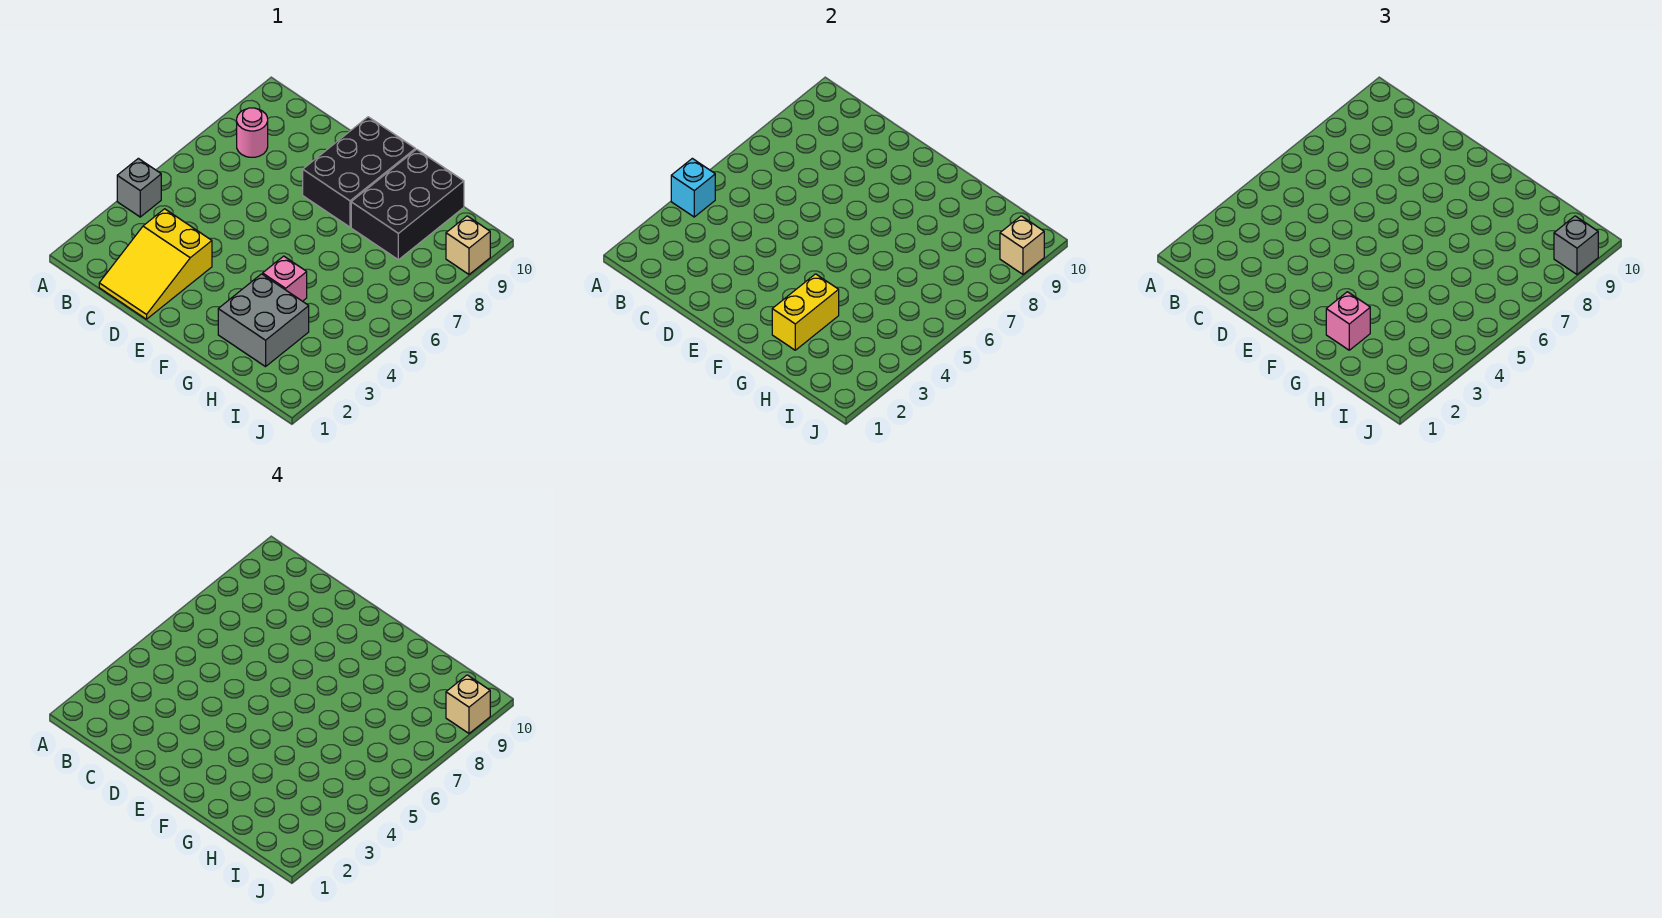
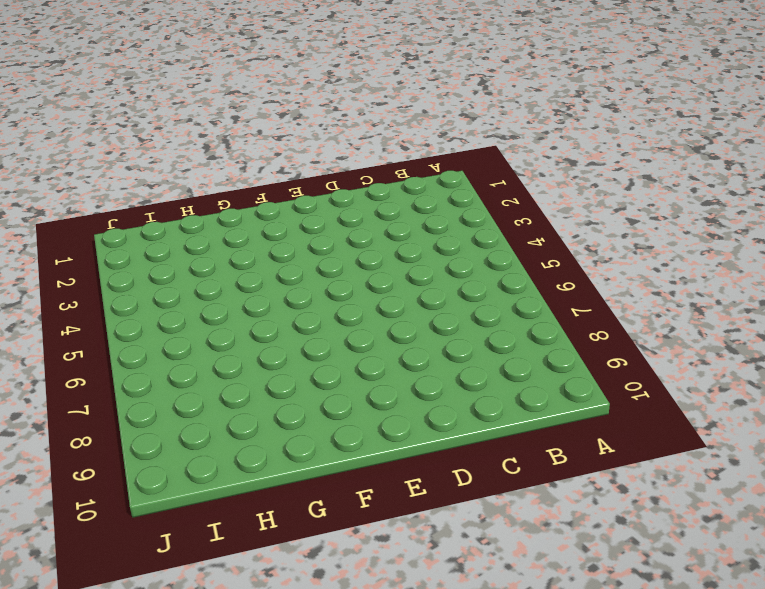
none -> grey brick A4 level 1
none -> pink round brick B8 level 1
none -> yellow slope C1:D3 level 1 top 3

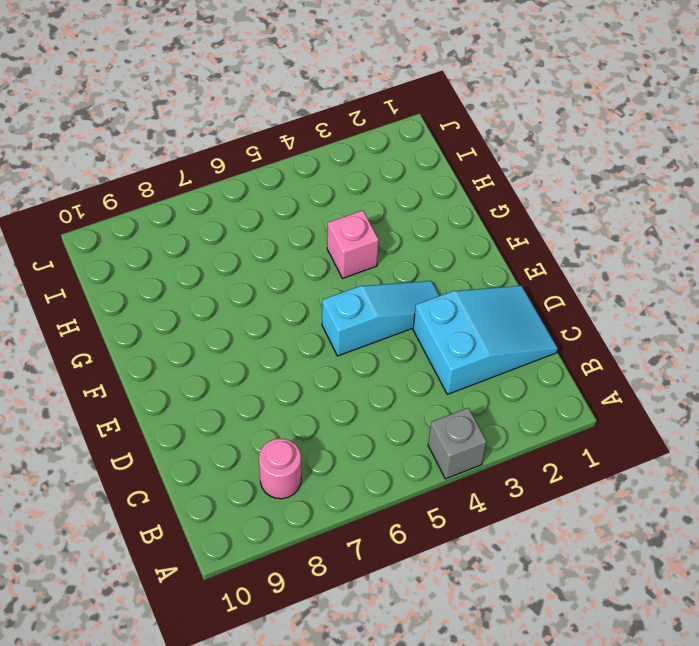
cyan slope C1:D3 level 1 top 3 -> yellow slope C1:D3 level 1 top 3
cyan slope E3:E5 level 1 top 5 -> none
none -> black brick E8:F10 level 1
none -> grey brick G2:H3 level 1
none -> black brick G8:H10 level 1

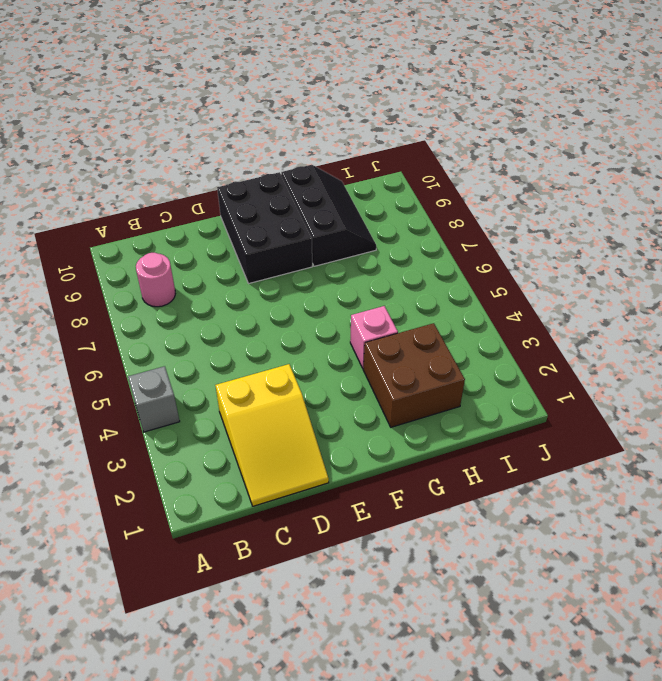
brown brick G2:H3 level 1 -> grey brick G2:H3 level 1
black slope G8:H10 level 1 top G -> black brick G8:H10 level 1
none -> tan brick J9 level 1
none -> cyan brick A4 level 2
none -> yellow brick G2:G3 level 2

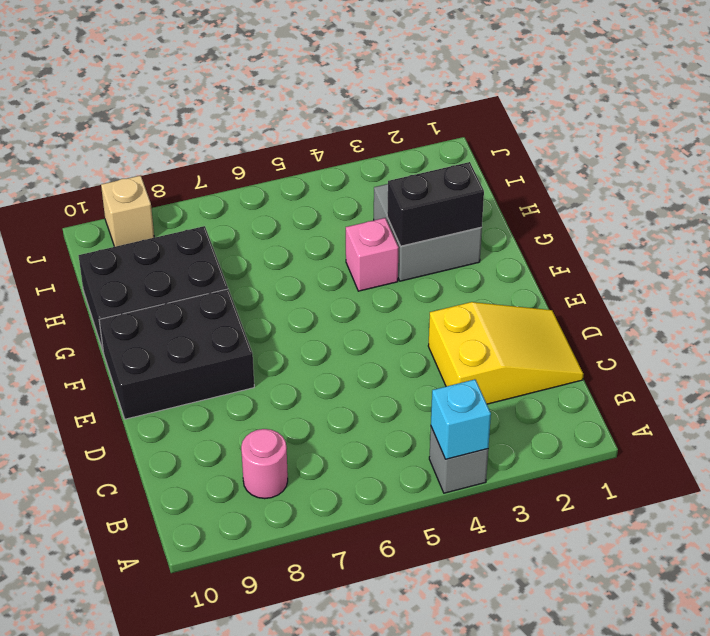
black brick G2:G3 level 2 -> yellow brick G2:G3 level 2
none -> tan brick J9 level 2
none -> pink brick G2 level 3
none -> grey brick J9 level 3

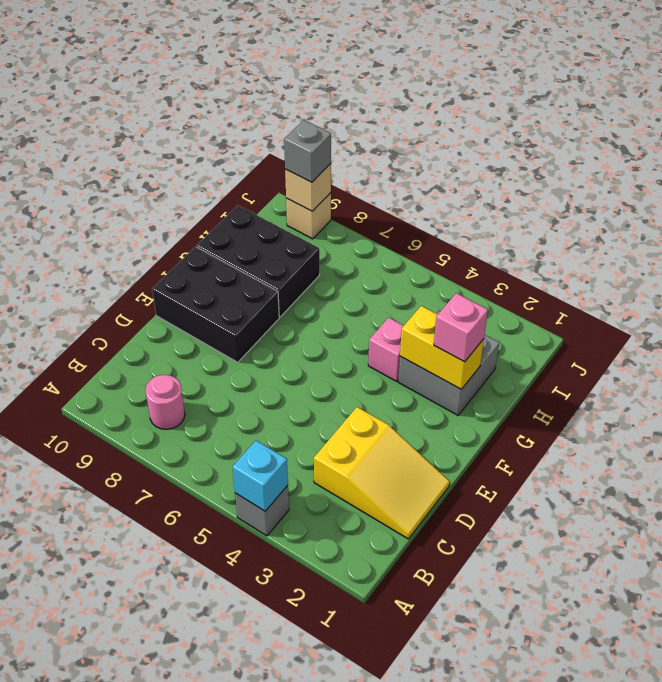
none -> tan brick J9 level 4

